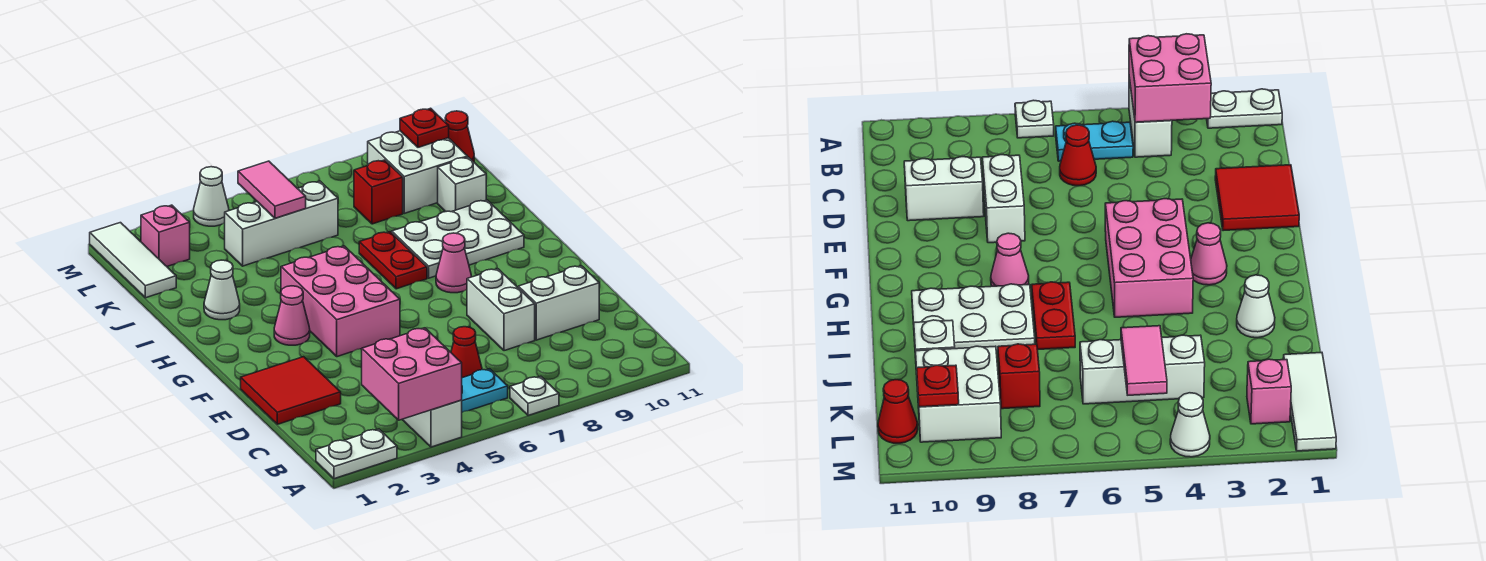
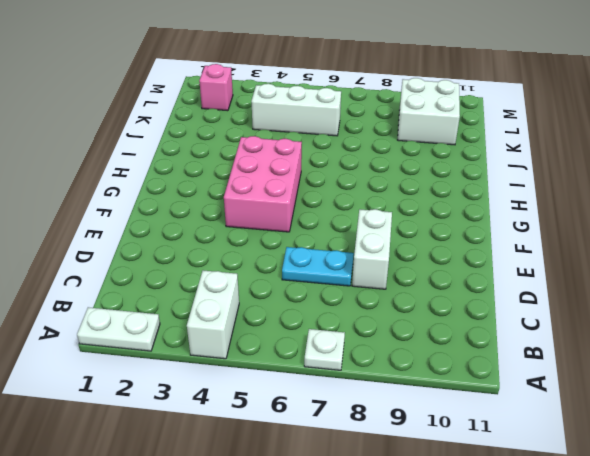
cyan plate D6:D7 level 1 -> cyan plate B5:B6 level 1
none -> red cone C6 level 1
none -> red tile D1:E2 level 1
none -> white brick D9:D10 level 1

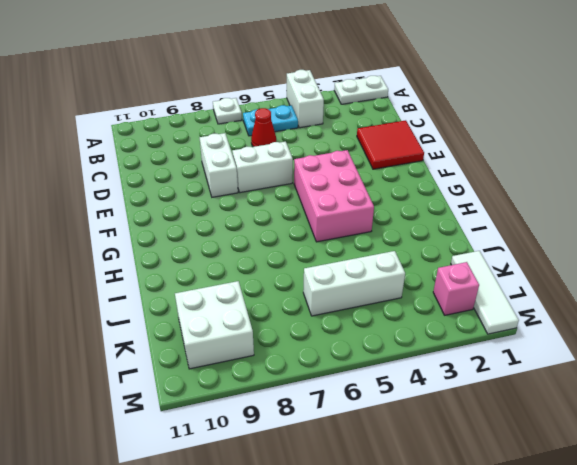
white brick E6:E7 level 1 -> white brick D9:D10 level 1
none -> pink cone G3 level 1
none -> pink cone G8 level 1
none -> red plate H7:I7 level 1

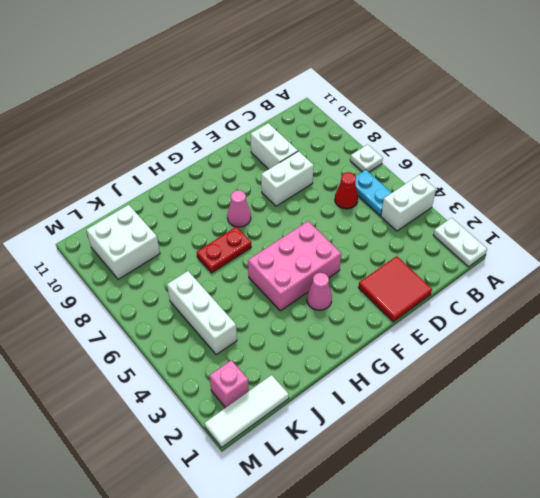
none -> white plate H8:I10 level 1
none -> white cone I2 level 1
none -> white brick J10 level 1

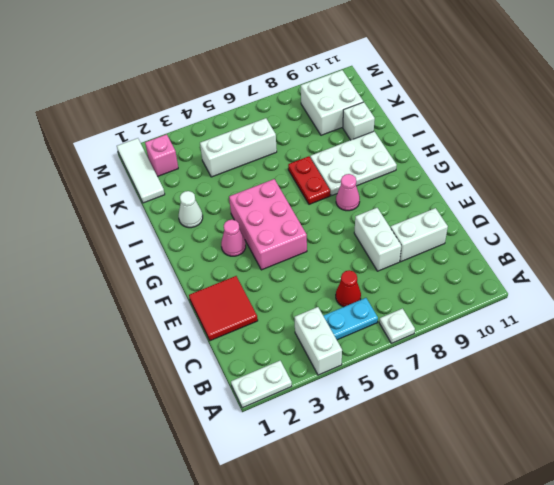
none -> red brick K8 level 1
none -> red cone L11 level 1
none -> white cone M4 level 1

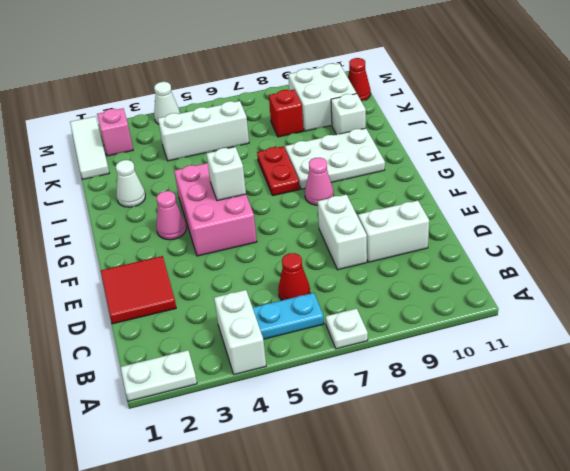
white brick G5 level 2 -> none
none -> pink brick A3:B4 level 2
none -> pink tile K5:L5 level 2
none -> red plate L10 level 2

